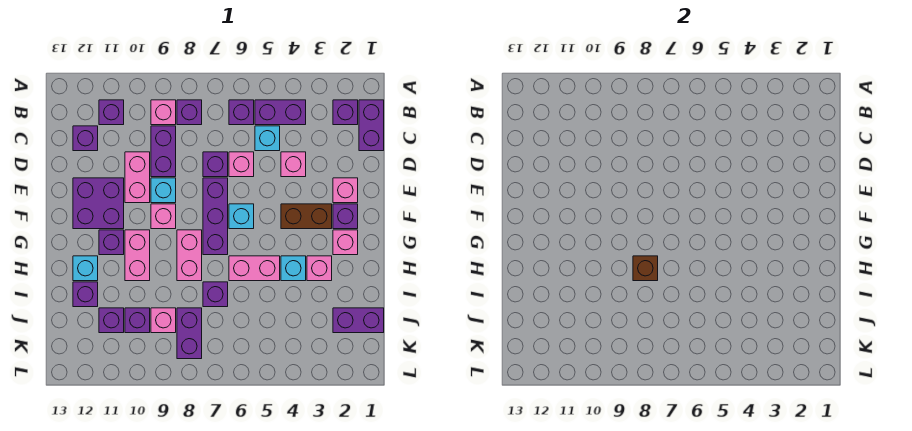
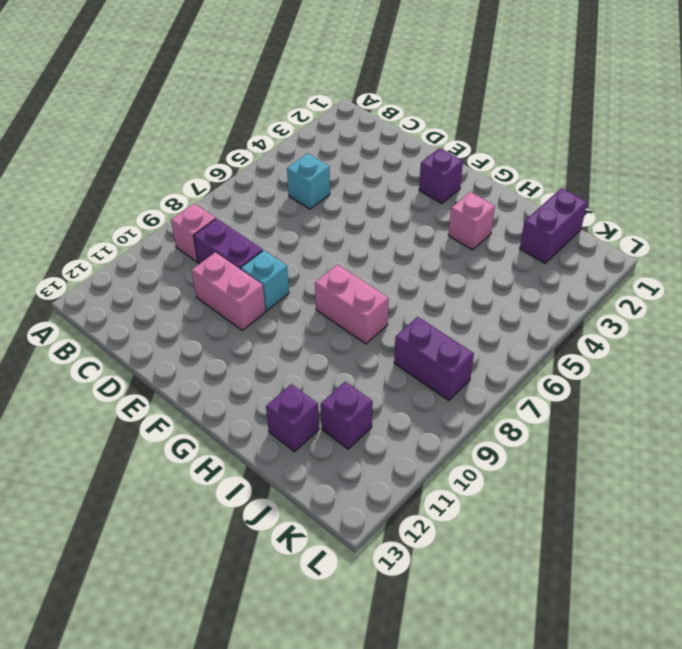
none -> purple brick B1:C1 level 1
none -> purple brick B2 level 1
none -> purple brick B4:B5 level 1
none -> purple brick B6 level 1

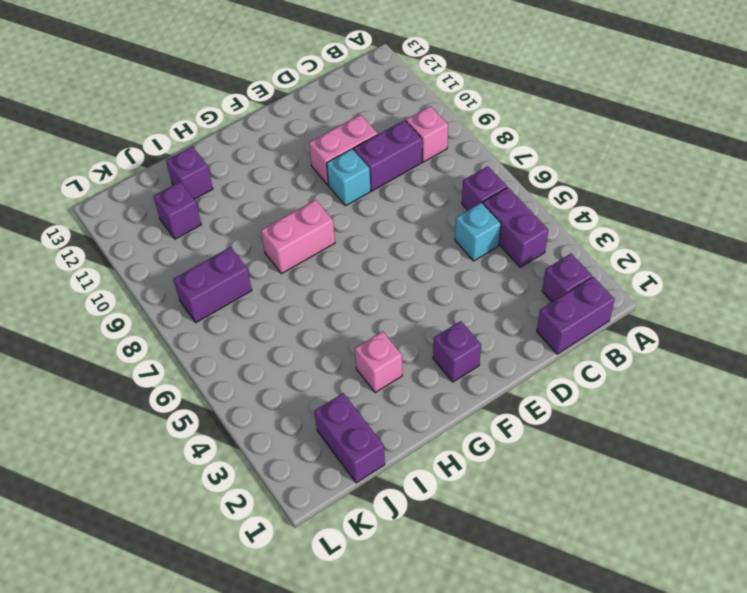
none -> purple brick B8 level 1
none -> purple brick B11 level 1
none -> purple brick C12 level 1
none -> pink brick D4 level 1

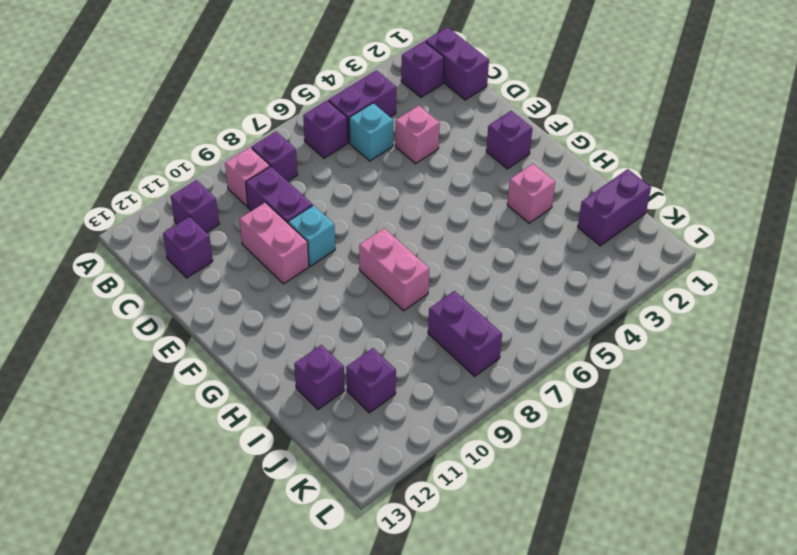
none -> pink brick D6 level 1
none -> purple brick D7 level 1
none -> pink brick E2 level 1
none -> purple brick E7:G7 level 1

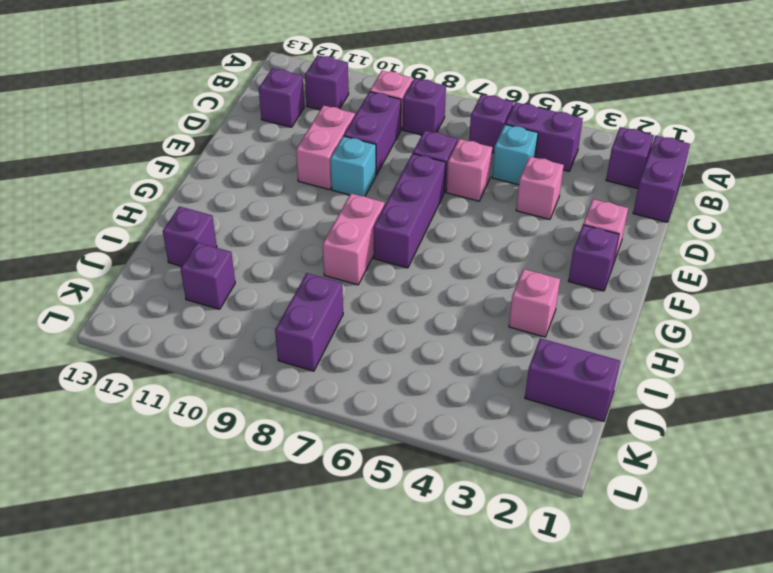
none -> purple brick E11:F12 level 1
none -> brown brick F3:F4 level 1
none -> cyan brick F6 level 1
none -> pink brick F9 level 1

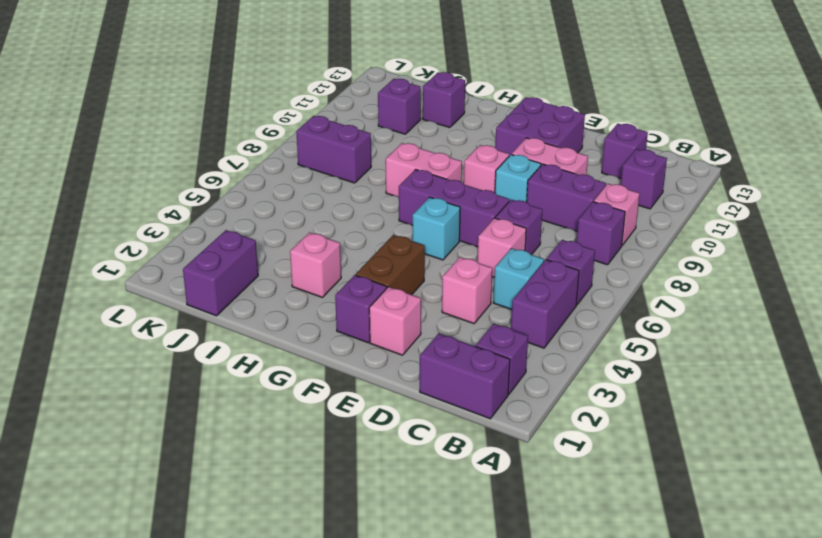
none -> pink brick G2 level 1
none -> pink brick G10:H10 level 1
none -> purple brick G11 level 1
none -> cyan brick H4 level 1

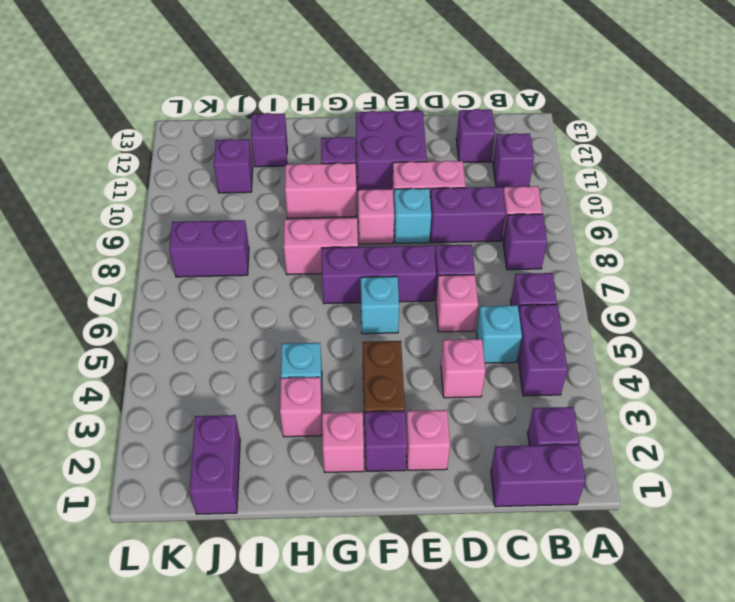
none -> pink brick H5:H6 level 1
none -> cyan brick H12 level 1
none -> purple brick I7 level 1
none -> pink brick J9 level 1

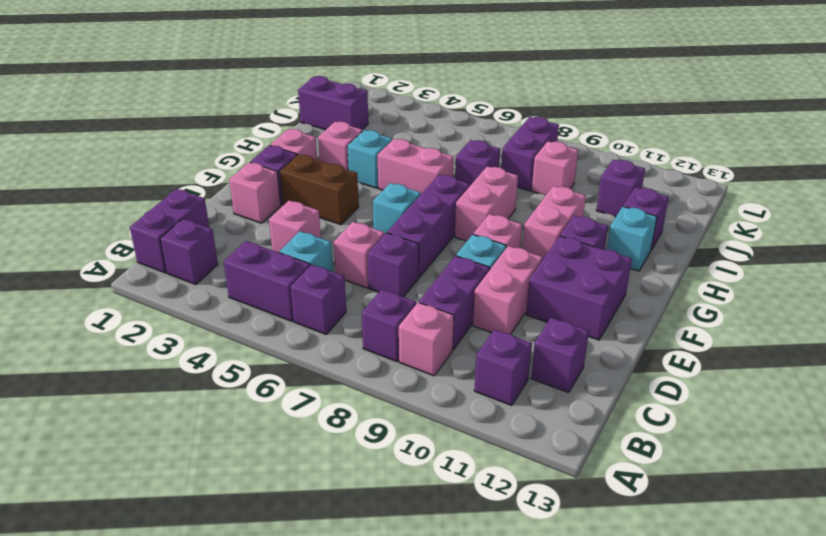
none -> purple brick J10 level 1
none -> brown brick H8 level 2

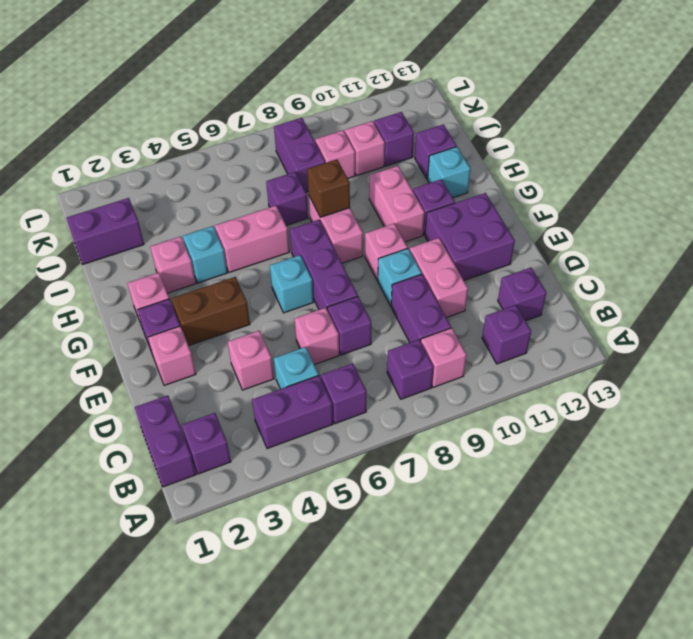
pink brick J10 level 1 -> purple brick J10 level 1

